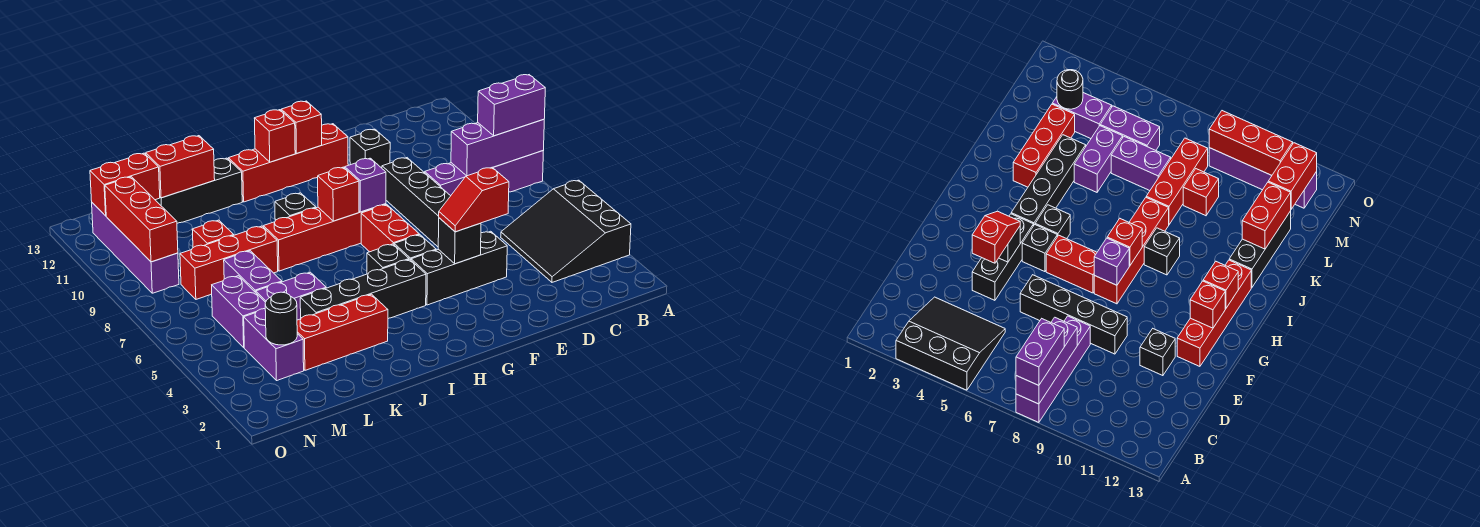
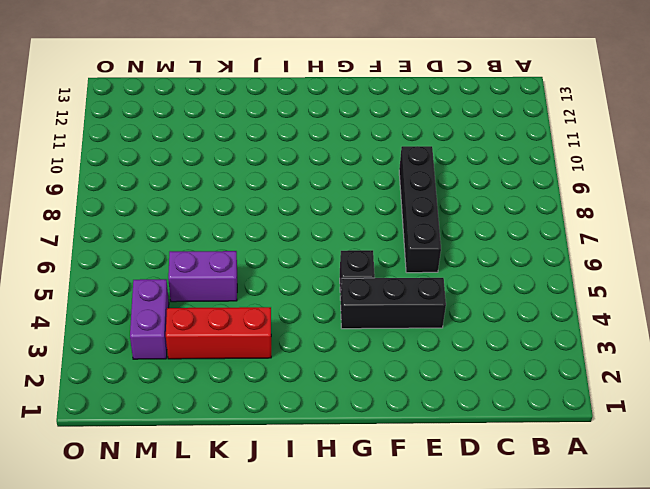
none -> black slope A3:C5 level 1 top A
none -> purple brick A8:D8 level 1
none -> black brick E11 level 1
none -> red brick F12:I12 level 1

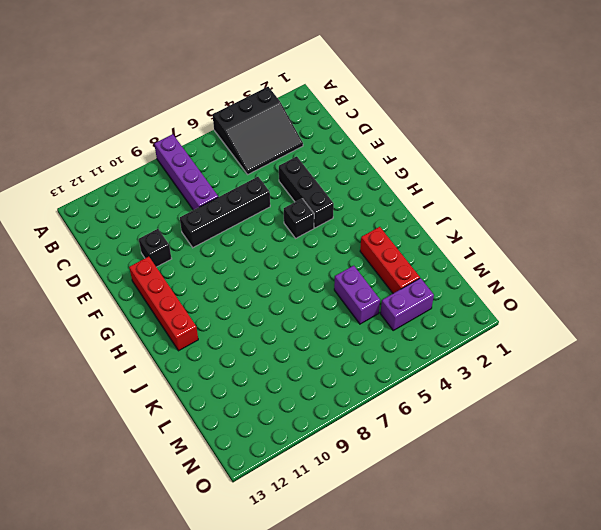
none -> red brick G6:G7 level 1
none -> red brick G8:J8 level 1
none -> black brick H4:K4 level 1
none -> black brick H5 level 1

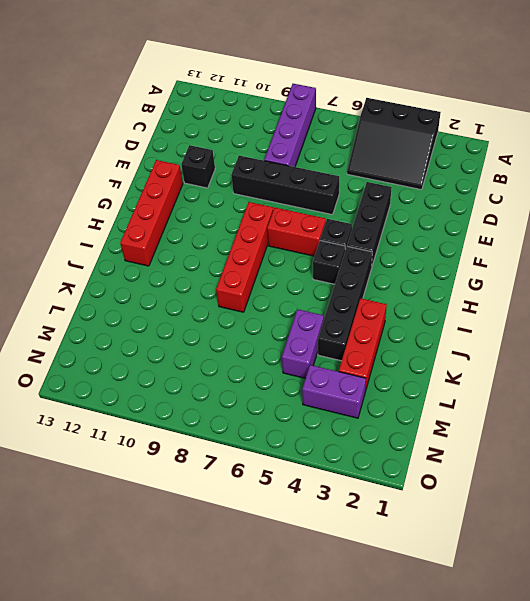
none -> black brick I9 level 1
none -> black brick J12:L12 level 1
none -> red brick K8:M8 level 1
none -> purple brick L6:L7 level 1

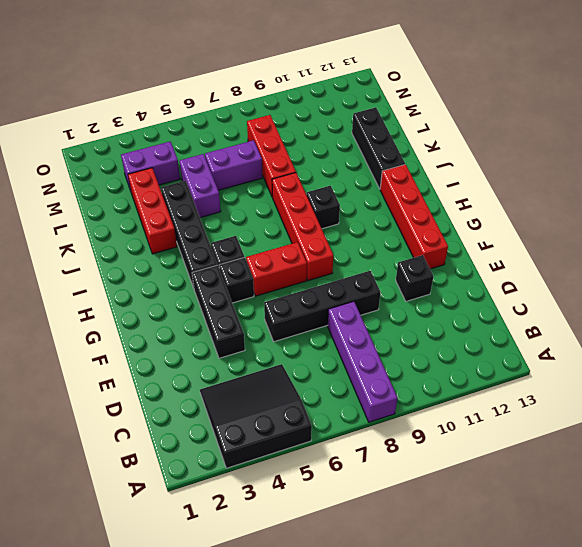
none -> red brick L9 level 1
none -> purple brick M5:M6 level 1
none -> purple brick N9:N12 level 1
none -> purple brick A8:C8 level 2

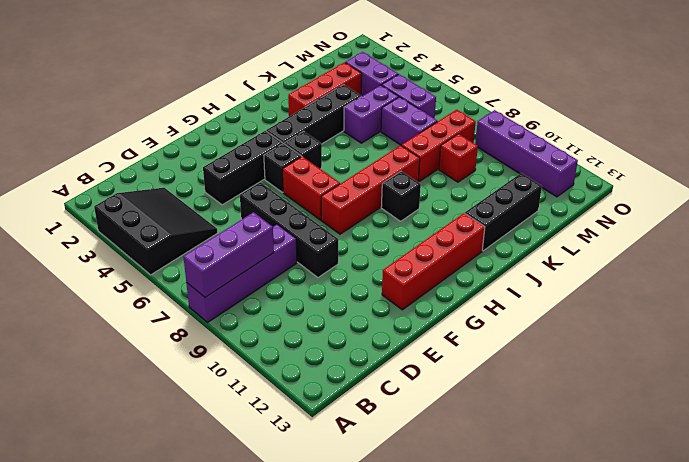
none -> black brick E11 level 1
none -> black brick F4 level 2
none -> purple brick G8 level 2
none -> red brick G12 level 2

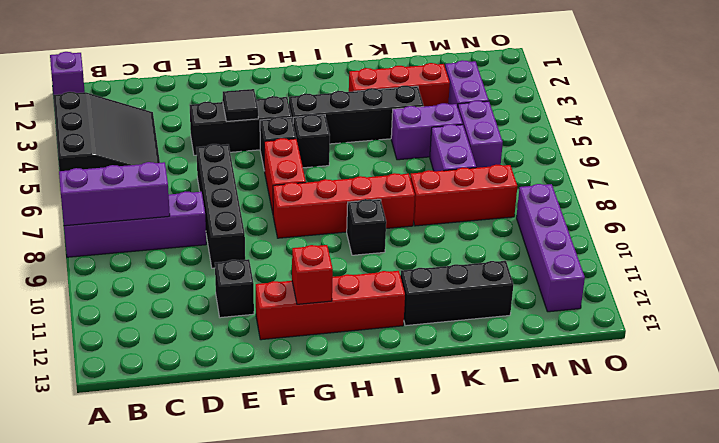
purple brick A1 level 1 -> purple brick G8 level 2
black tile F4 level 2 -> black brick F4 level 2
none -> red brick L9 level 1
none -> red brick H8 level 2
none -> red brick H12 level 2
none -> red brick K12:L12 level 2

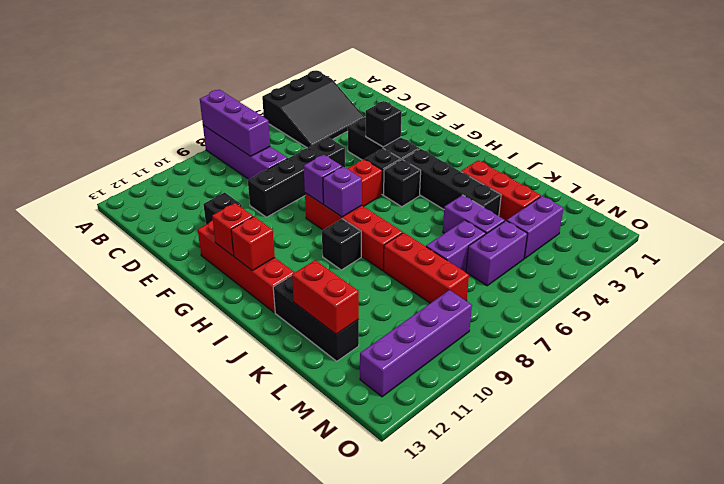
purple brick H8 level 2 -> red brick H8 level 2
none -> red brick L9 level 1
none -> black round brick M3 level 2
none -> red brick M12:N12 level 2
none -> red brick N9:N11 level 2

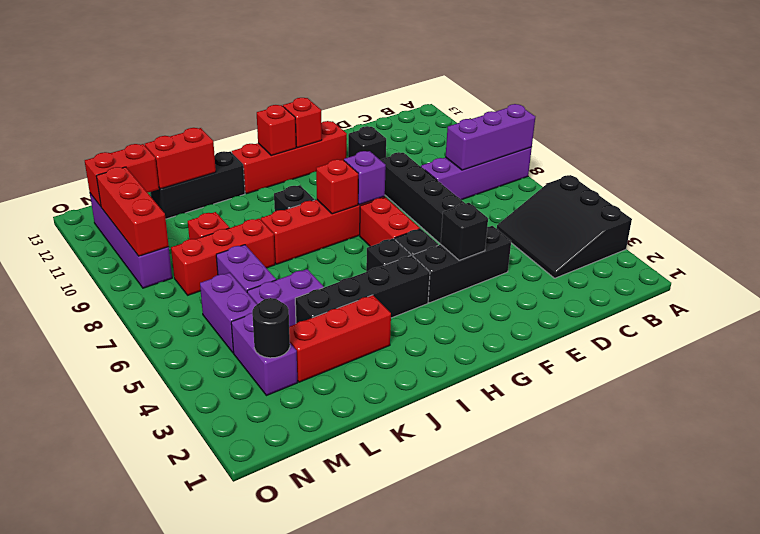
none -> purple brick A8:B8 level 3
none -> red slope E4:F4 level 3 top E

